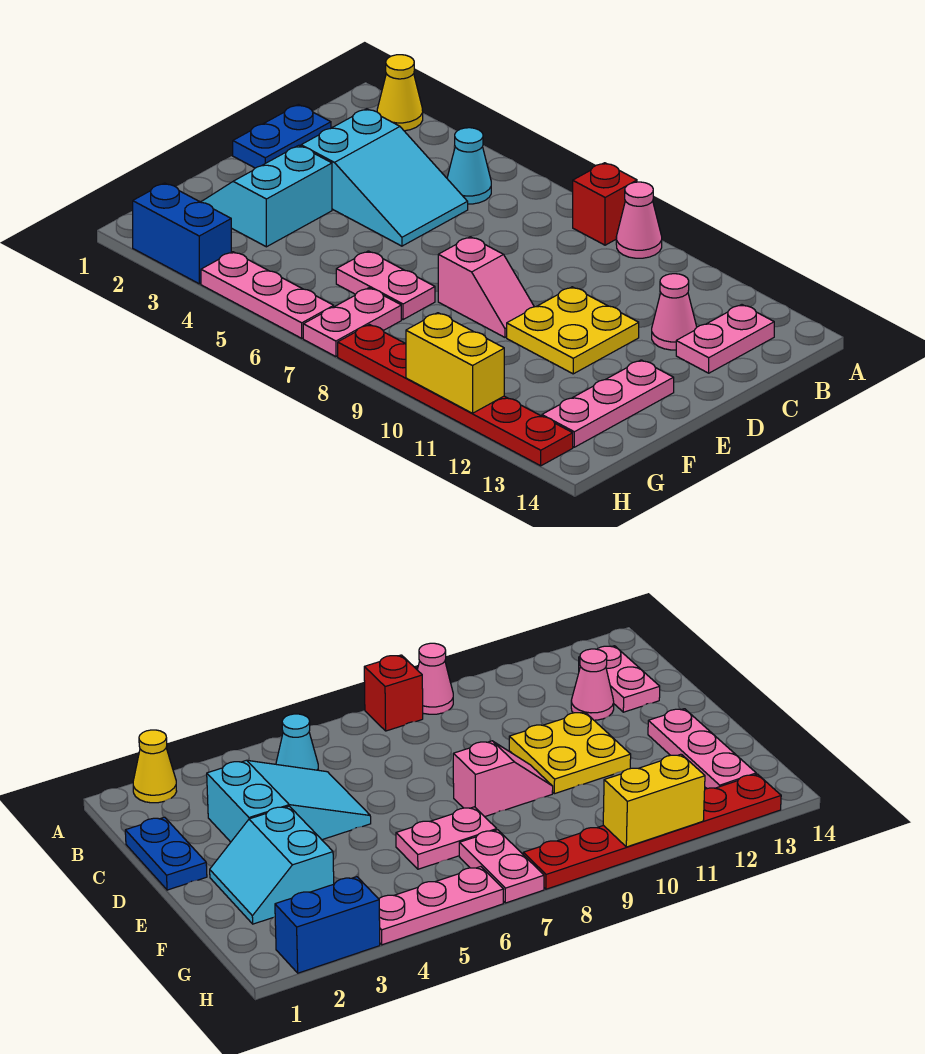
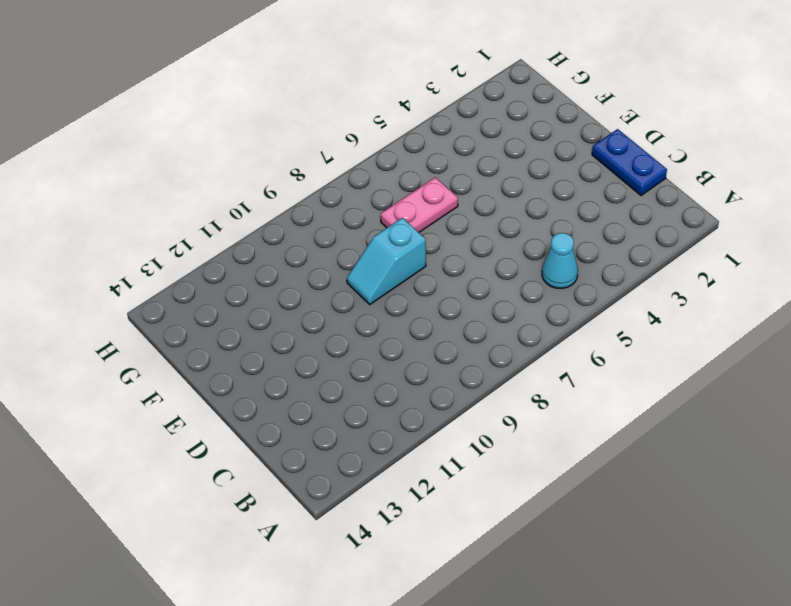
cyan slope E8:E9 level 1 top 8 -> pink slope E8:E9 level 1 top 8
none -> yellow cone A2 level 1
none -> red brick A8 level 1
none -> pink cone A9 level 1

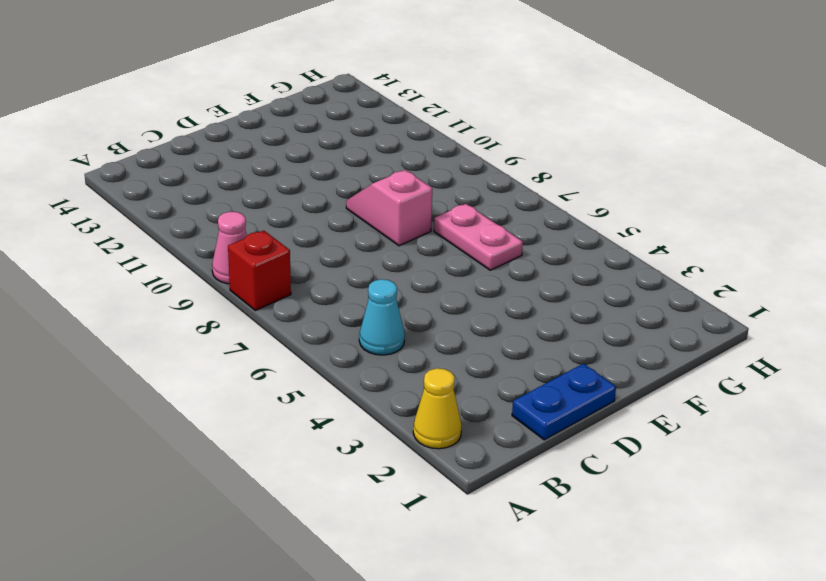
none -> pink plate B13:C13 level 1
none -> cyan slope C3:D5 level 1 top 3
none -> pink cone C12 level 1

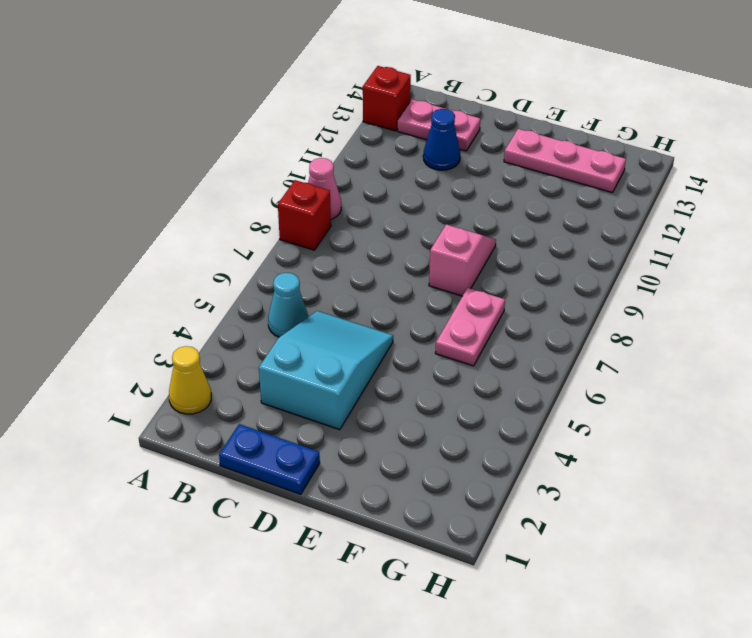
red brick A13 level 1 -> none
blue cone C12 level 1 -> pink cone C12 level 1
none -> yellow plate D10:E11 level 1
none -> cyan slope E2:F3 level 1 top 3
none -> pink plate G7:H7 level 1

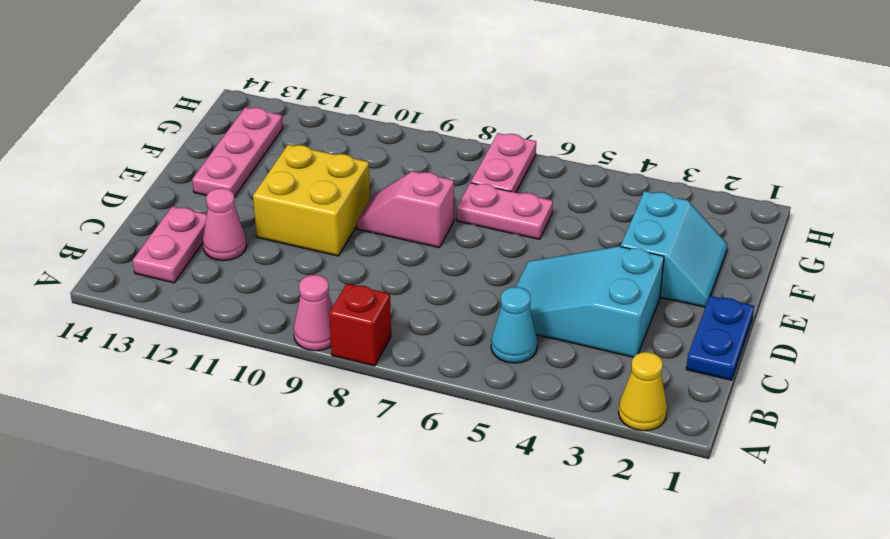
yellow brick D10:E11 level 1 -> yellow plate D10:E11 level 1
none -> blue brick H2:H3 level 1
none -> pink plate H4:H6 level 1
none -> red plate H8:H13 level 1

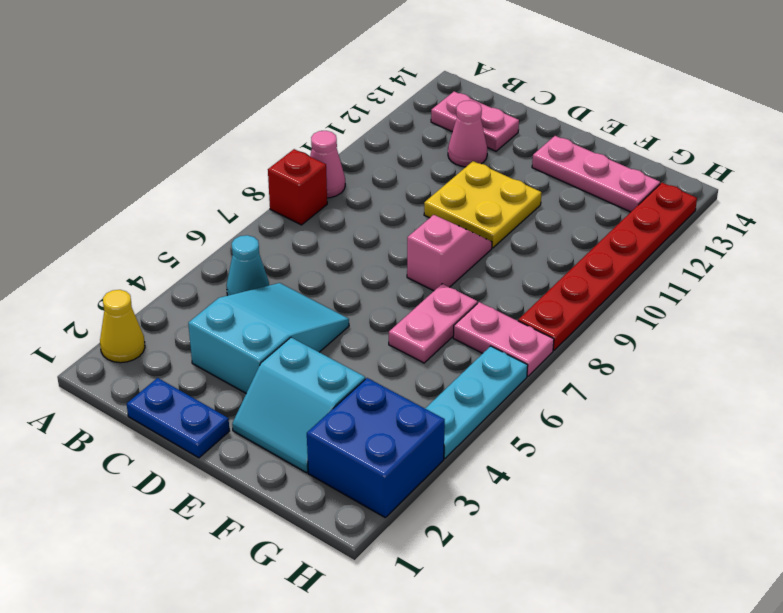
blue brick G2:H3 level 1 -> blue brick H2:H3 level 1
cyan plate H4:H6 level 1 -> pink plate H4:H6 level 1
none -> yellow brick H10:H11 level 2

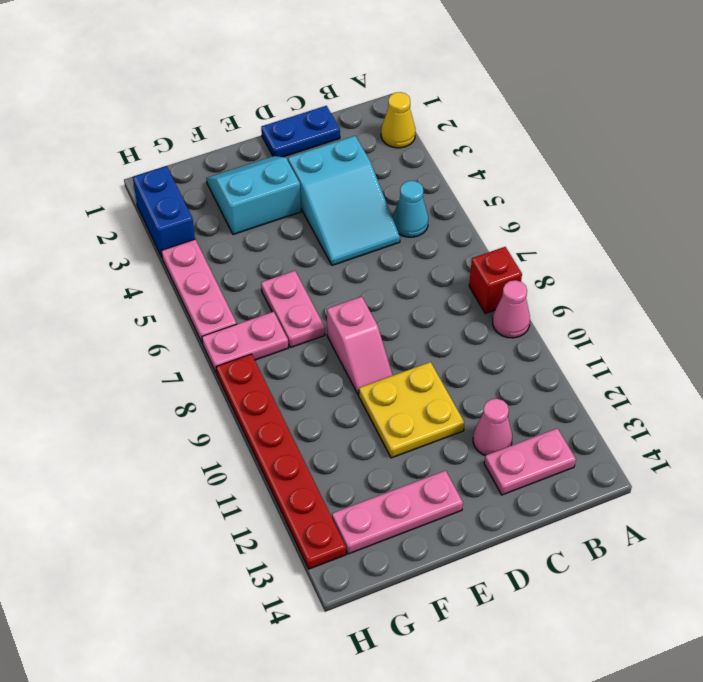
none -> yellow brick H10:H11 level 2

